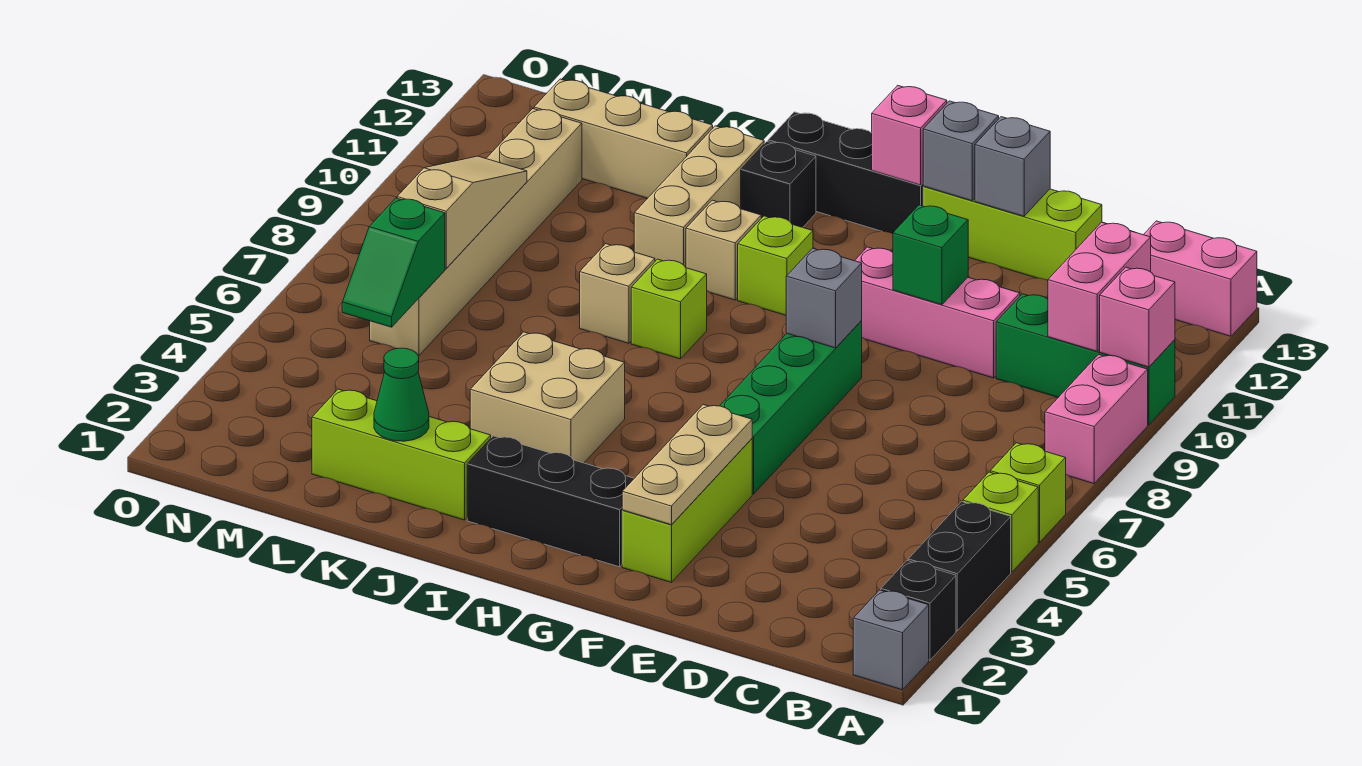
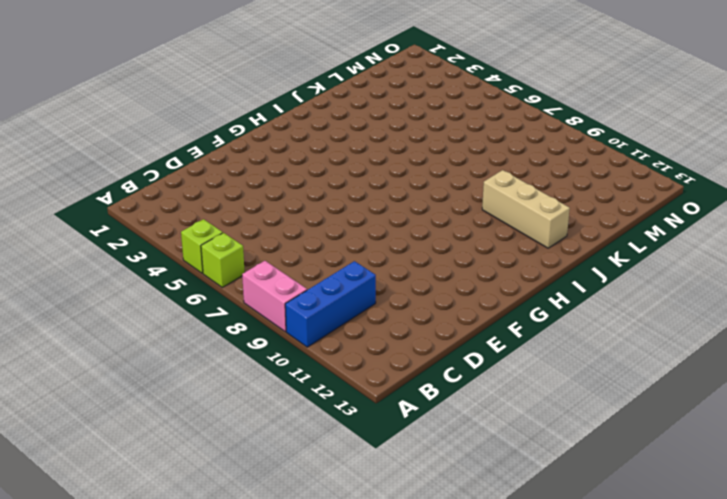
blue brick A10:C10 level 1 -> green brick A10:C10 level 1
none -> grey brick A1 level 1
none -> black brick A2 level 1
none -> black brick A3:A4 level 1
none -> pink brick A13:B13 level 1

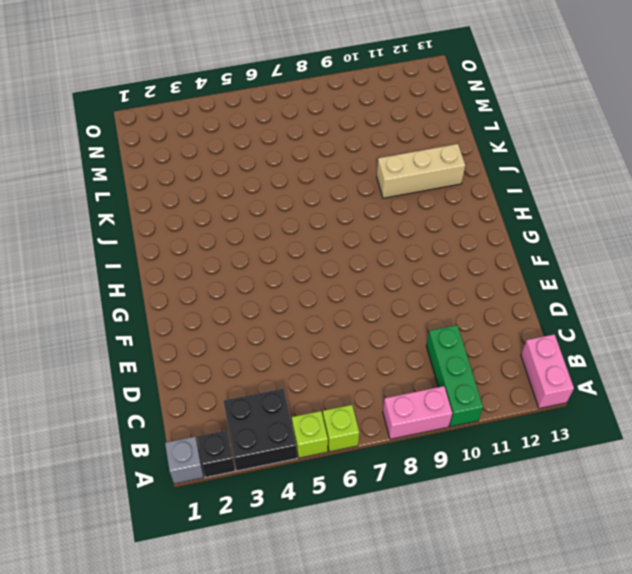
black brick A3:B4 level 1 -> black brick A3:A4 level 1
none -> pink brick D10:F10 level 1
none -> lime brick D13:F13 level 1
none -> lime brick F2:F4 level 1
none -> green brick F5:F8 level 1

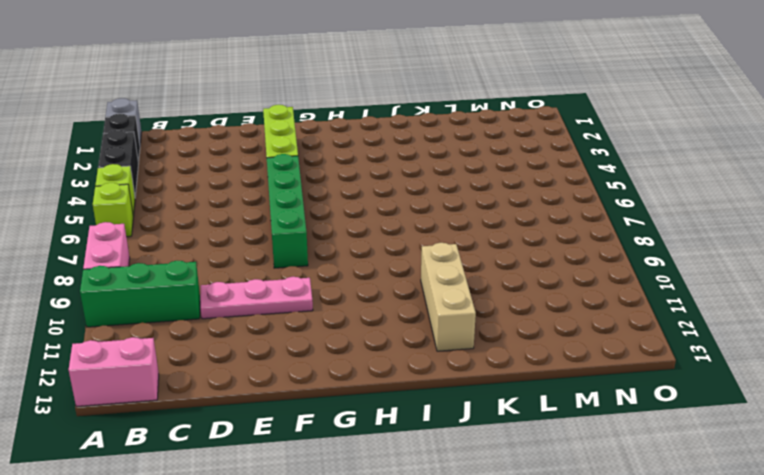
pink plate D10:F10 level 1 -> pink brick D10:F10 level 1
none -> lime brick D13:F13 level 1
none -> black brick G2:I2 level 1
none -> black brick G13:I13 level 1
none -> lime brick H10 level 1

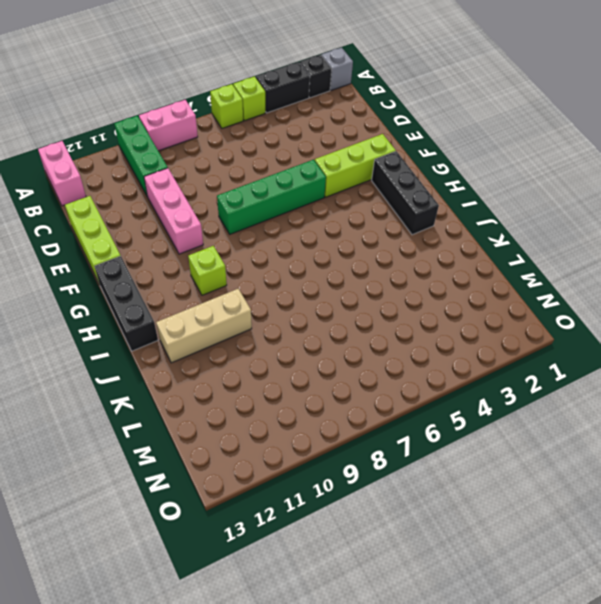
none -> tan brick I4:J5 level 1
none -> lime brick I8 level 1
none -> tan brick I10 level 1
none -> black brick I12 level 1

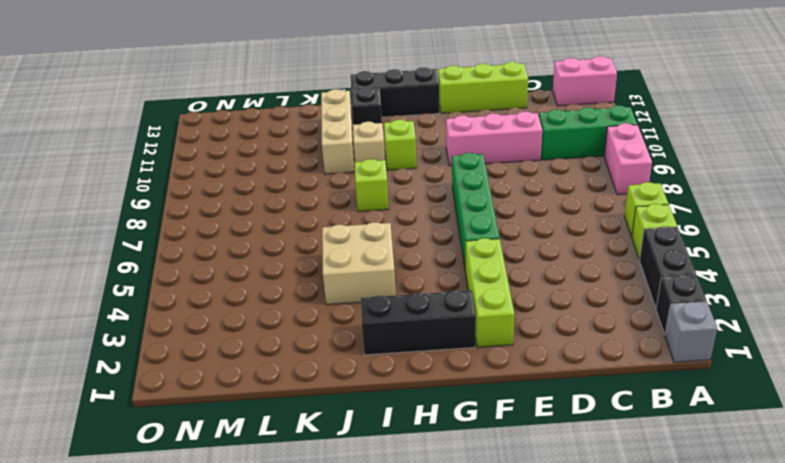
none -> lime brick J2:L2 level 1
none -> tan brick J8 level 1
none -> tan brick K12:M12 level 1
none -> tan brick M6:M11 level 1

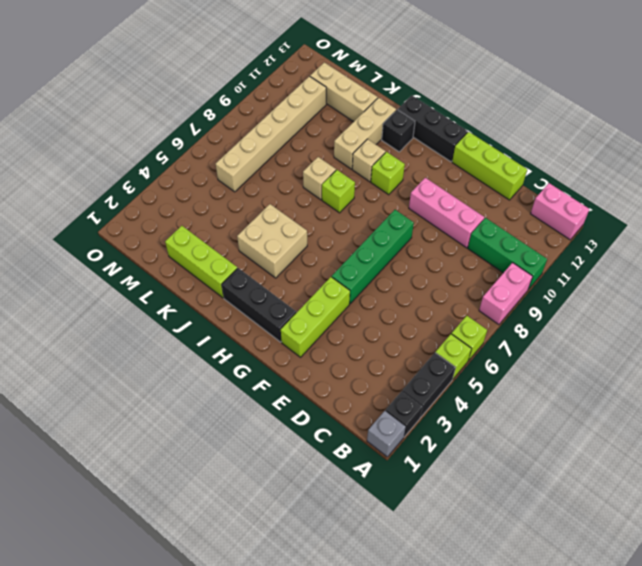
none -> pink brick A10 level 2
none -> pink brick B10:B11 level 2
none -> green brick E10 level 2
none -> grey brick E13 level 2

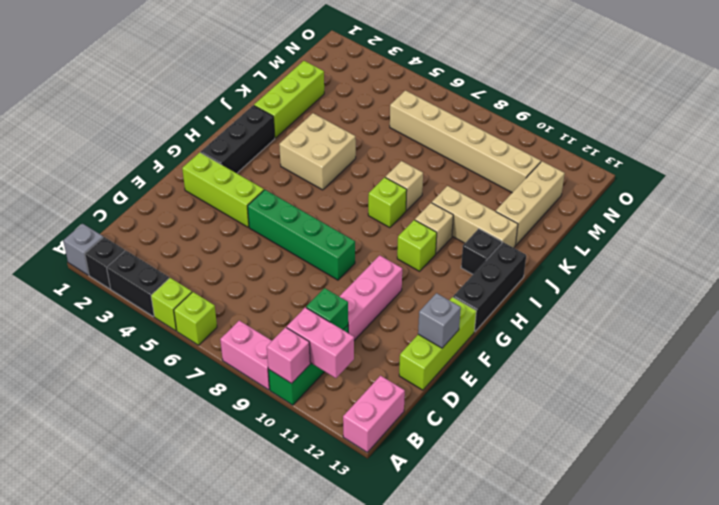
green brick C10 level 2 -> green brick E10 level 2
none -> tan plate F2:F4 level 2
none -> grey brick F8 level 2
none -> grey brick F13 level 2
none -> pink brick G13 level 2

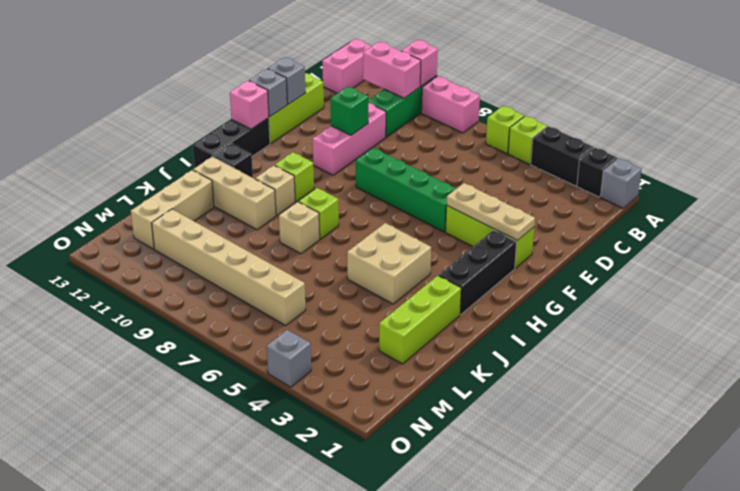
grey brick O4 level 1 -> grey brick F8 level 2
none -> green cone K2 level 2
none -> green slope M5:M6 level 2 top 6
none -> tan slope M7:M9 level 2 top 7

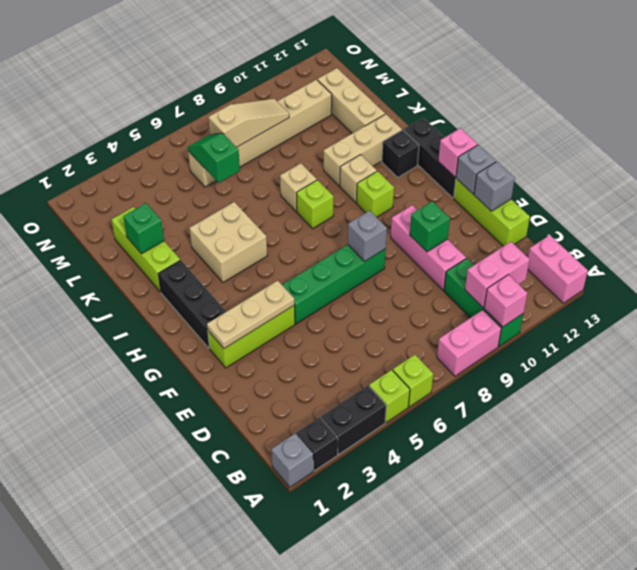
green brick K2 level 2 -> green cone K2 level 2
green slope L6:M6 level 2 top L -> green slope M5:M6 level 2 top 6

